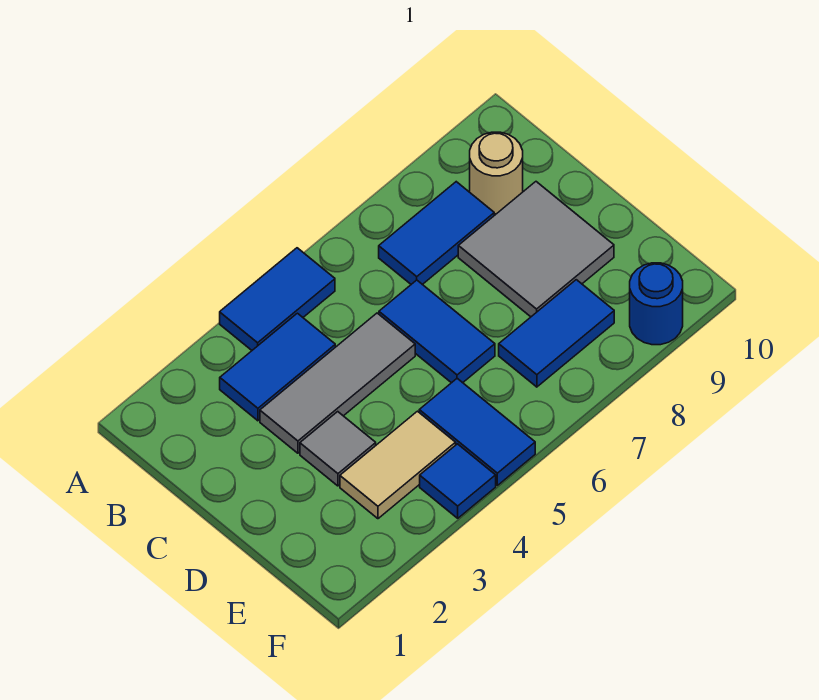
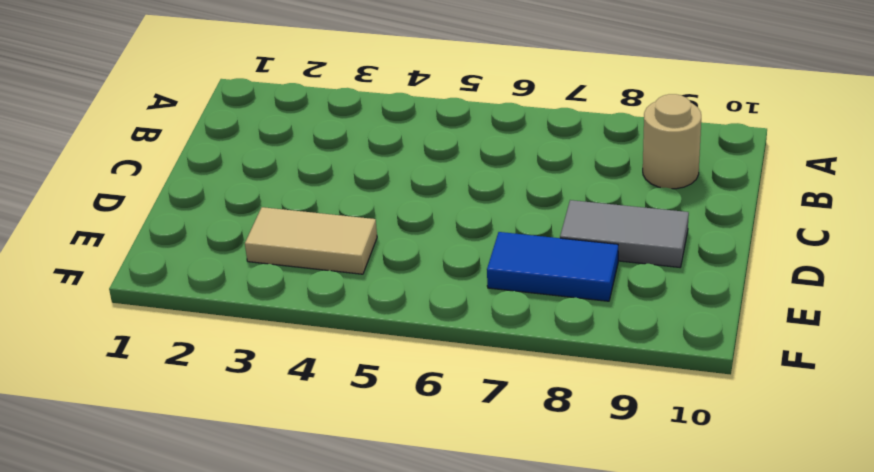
grey tile D8:D9 level 1 -> grey tile C8:D9 level 1
none -> blue tile A4:A5 level 1
none -> blue tile B3:B4 level 1
none -> blue tile B7:B8 level 1

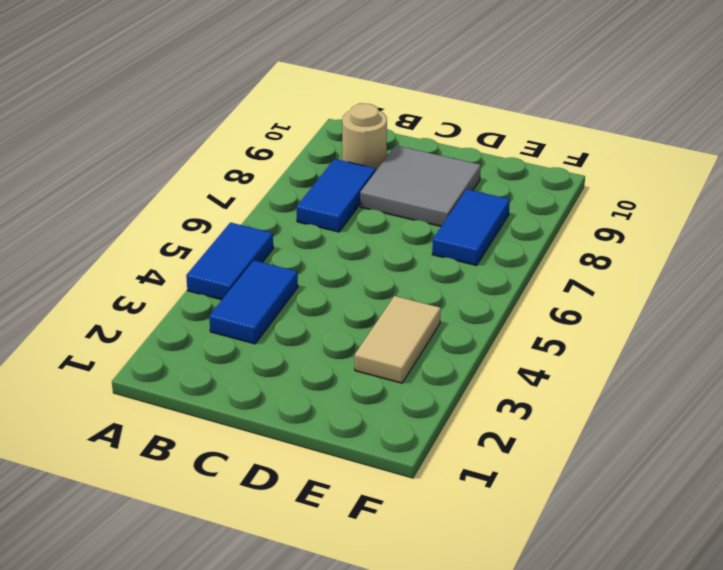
none -> grey tile C3:C5 level 1
none -> blue tile C6:D6 level 1
none -> grey tile D3 level 1

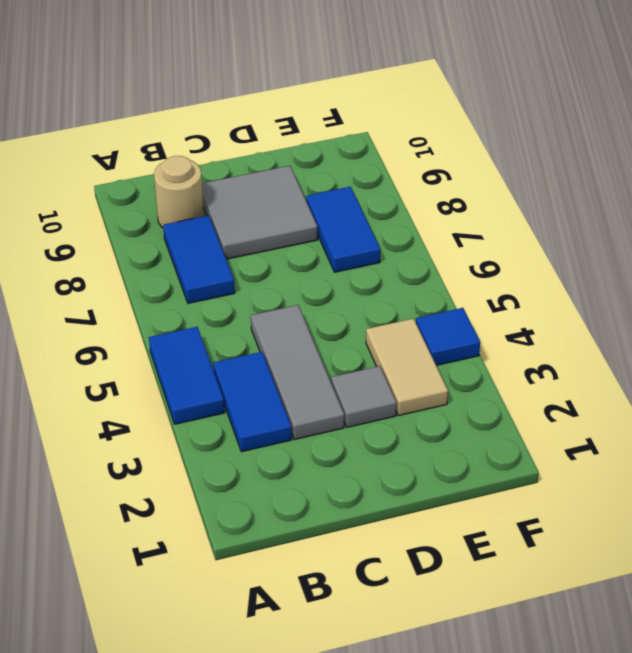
none -> blue tile C6:D6 level 1
none -> blue tile E5:F5 level 1
none -> blue round brick F9 level 1

